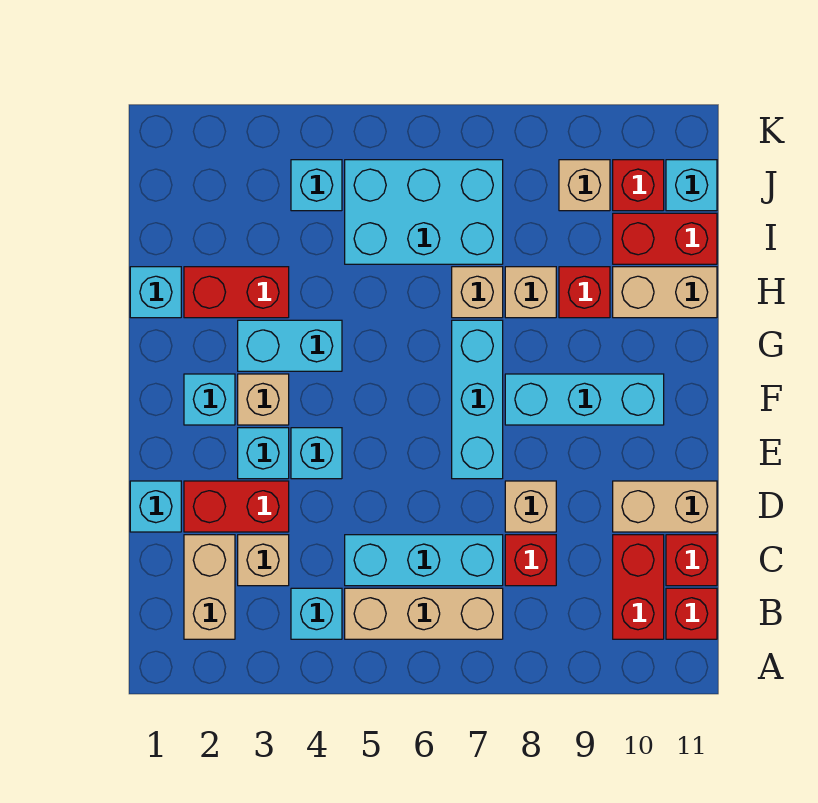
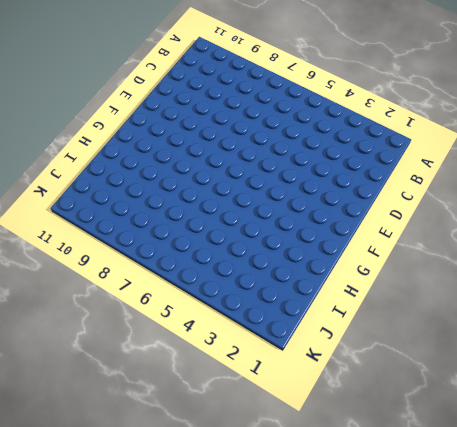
none -> tan brick B2:C2 level 1
none -> cyan brick B4 level 1
none -> tan brick B5:B7 level 1
none -> red brick B10:C10 level 1

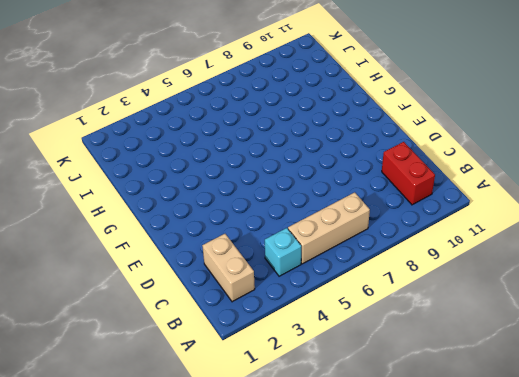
none -> red brick B11 level 1
none -> tan brick C3 level 1
none -> cyan brick C5:C7 level 1
none -> red brick C8 level 1

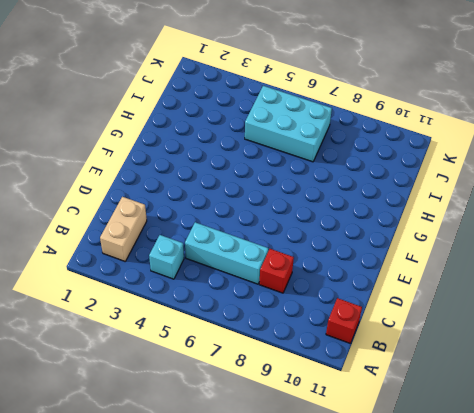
none -> tan brick B5:B7 level 1
none -> red brick B10:C10 level 1
none -> tan brick C3 level 1
none -> red brick C11 level 1

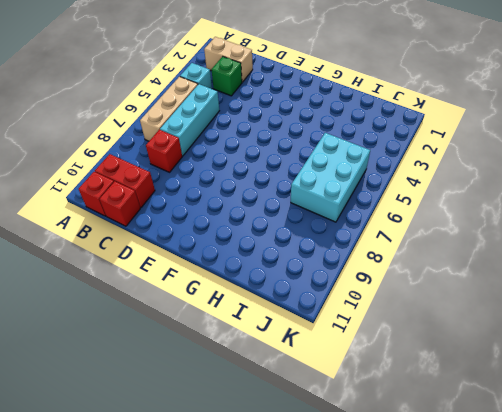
green brick C3 level 1 -> tan brick C3 level 1
none -> cyan brick D1 level 1
none -> red brick D2:D3 level 1
none -> tan brick D8 level 1
none -> tan brick D10:D11 level 1

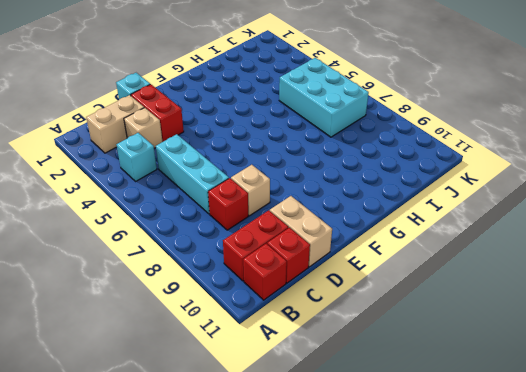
none -> tan brick B5:B7 level 1
none -> cyan brick E3 level 1
none -> cyan brick E4 level 1
none -> cyan brick E7:G7 level 1

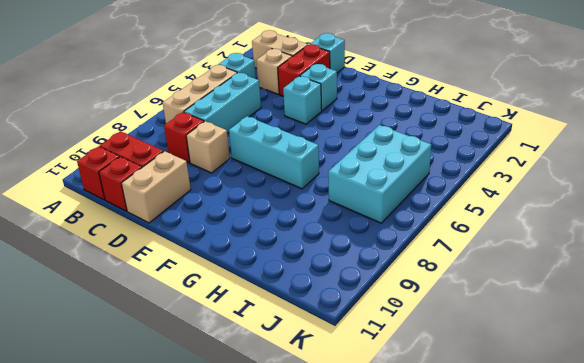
none -> cyan brick F2 level 1
none -> tan brick F3 level 1
none -> cyan brick F8:F10 level 1
none -> cyan brick G3:G4 level 1

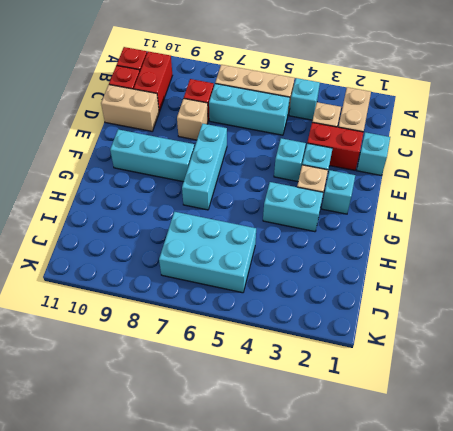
none -> cyan brick H1 level 1
none -> red brick H2:H3 level 1
none -> tan brick H7 level 1
none -> tan brick H8 level 1

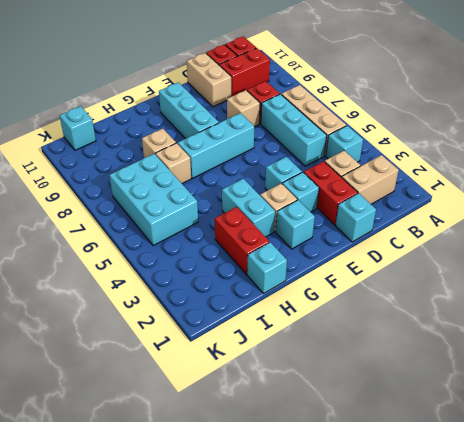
none -> red brick H9 level 1
none -> tan brick H10:H11 level 1
none -> red brick I10:I11 level 1
none -> cyan brick J4 level 1

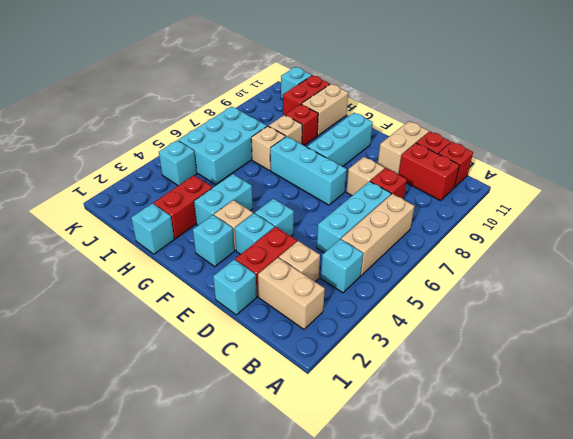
none -> tan brick J9 level 1
none -> red brick J10 level 1

